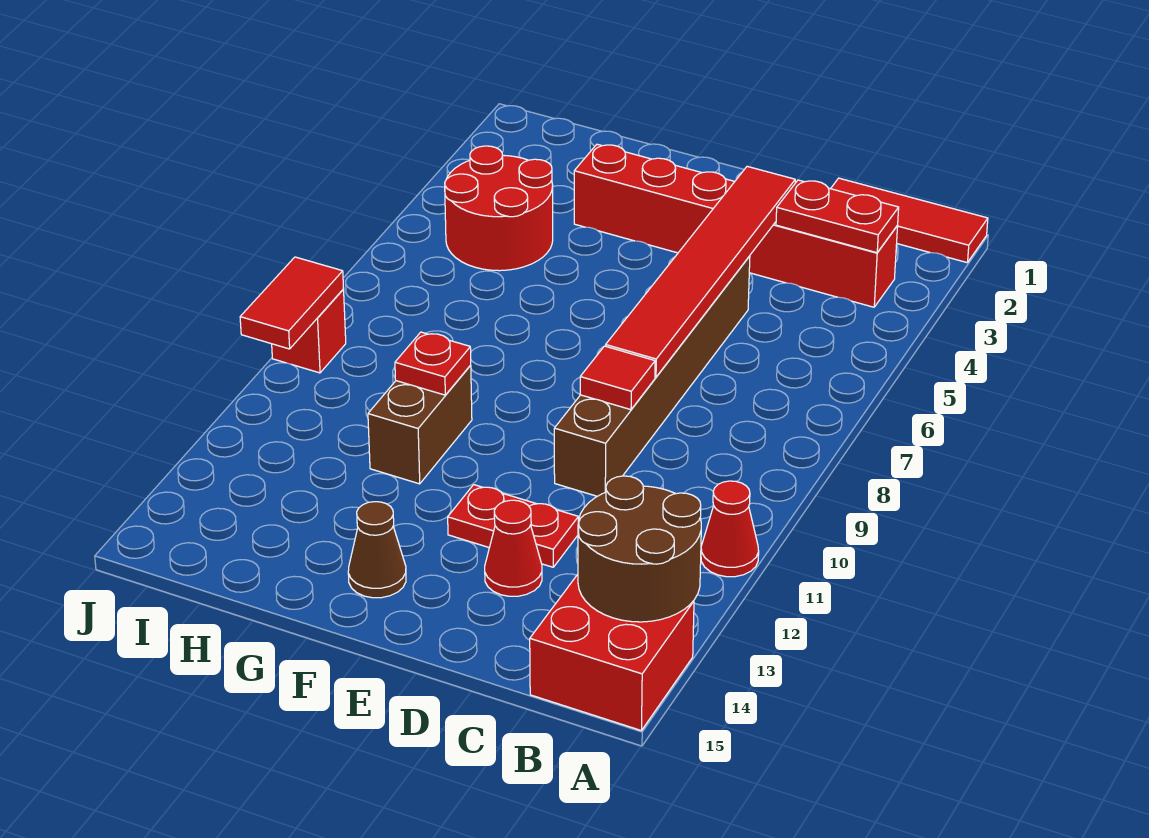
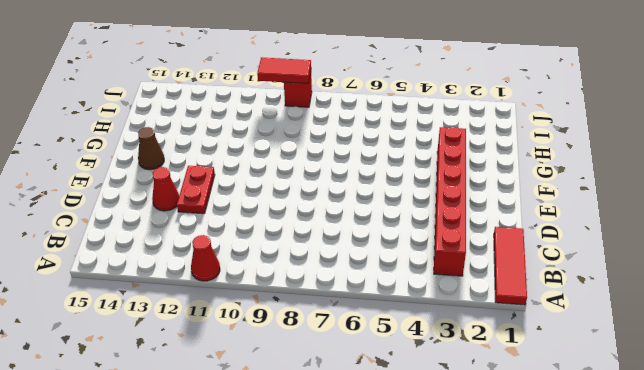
none -> red brick A14:B15 level 1
none -> brown brick D5:D10 level 1
none -> brown brick G10:G11 level 1

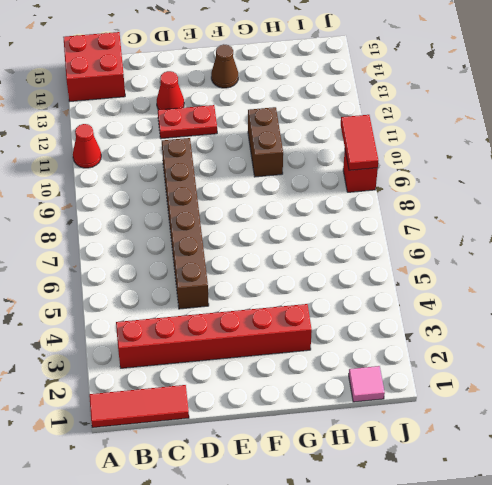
pink tile I1 level 1 -> none
none -> red round brick H4:I5 level 1
none -> brown round brick A13:B14 level 2
none -> red plate B3:C3 level 2

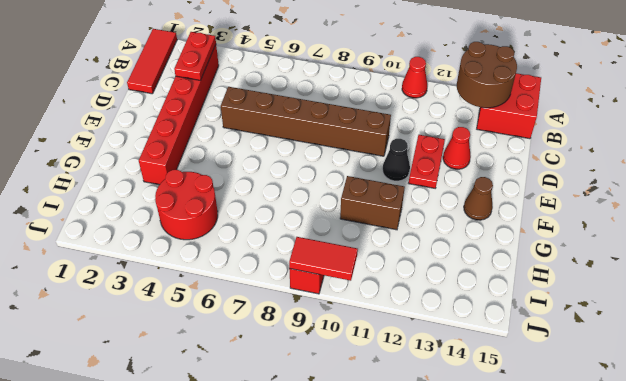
black cone E11 level 1 -> none
none -> red tile D3:D8 level 2
none -> red tile D9 level 2
none -> red plate G10 level 2

